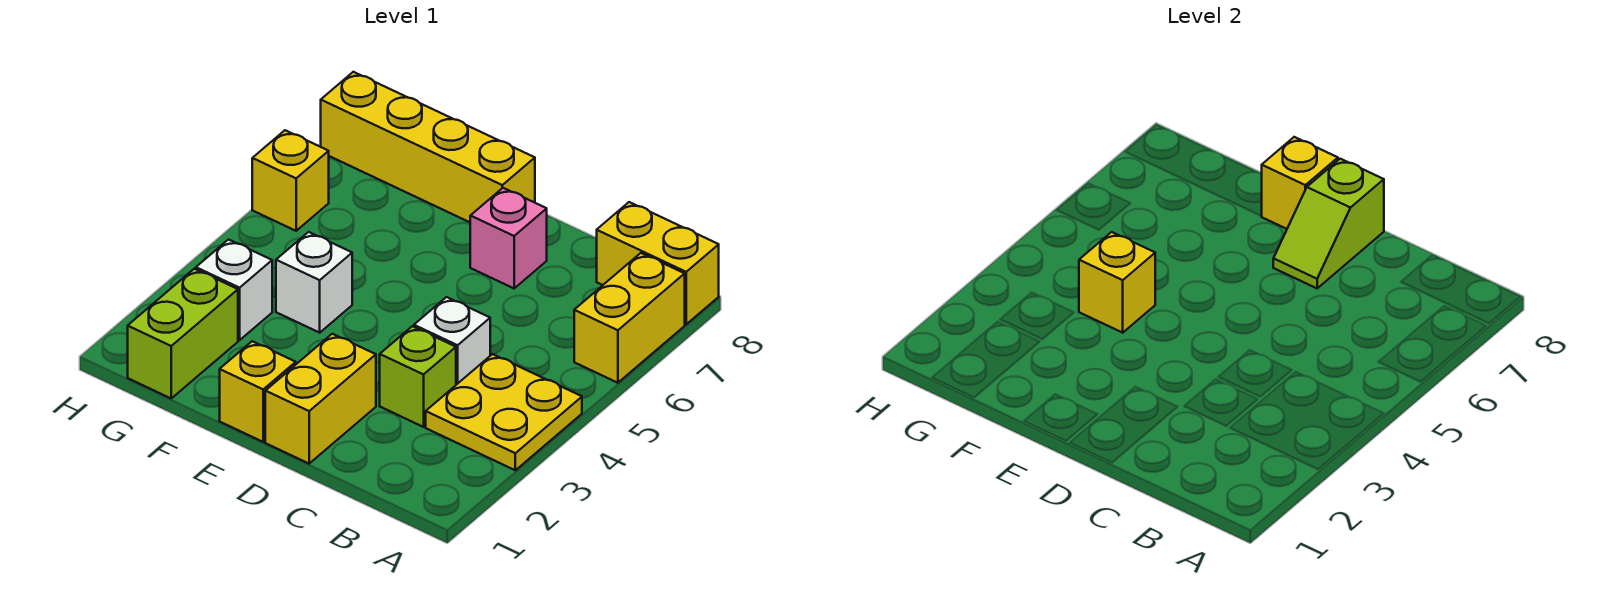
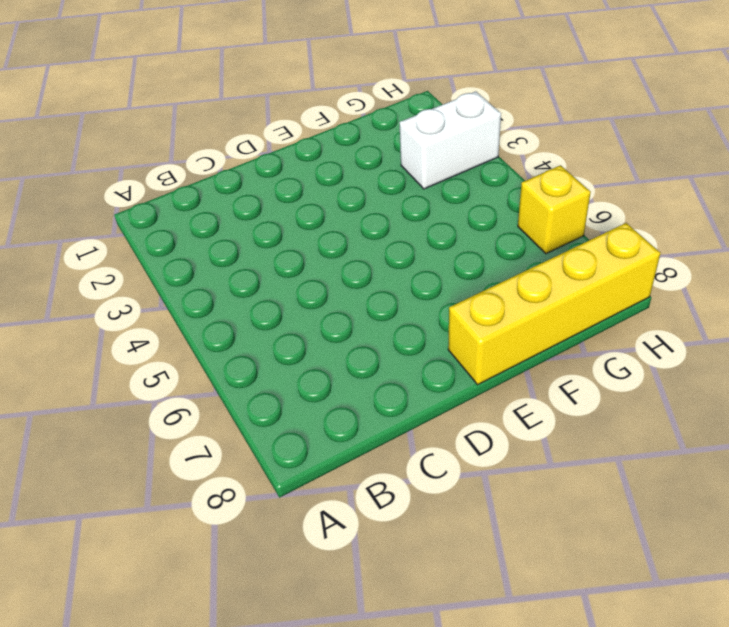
white brick G3:H3 level 1 -> white brick G3 level 1
none -> yellow plate A3:B4 level 1
none -> yellow brick A6:A7 level 1
none -> yellow brick A8:B8 level 1

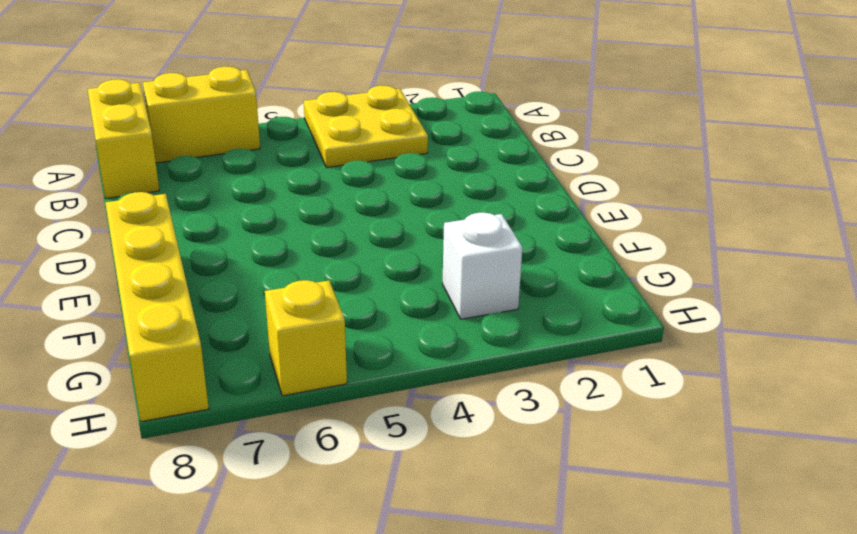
none -> lime brick C3 level 1
none -> white brick C4 level 1
none -> yellow brick D1:D2 level 1

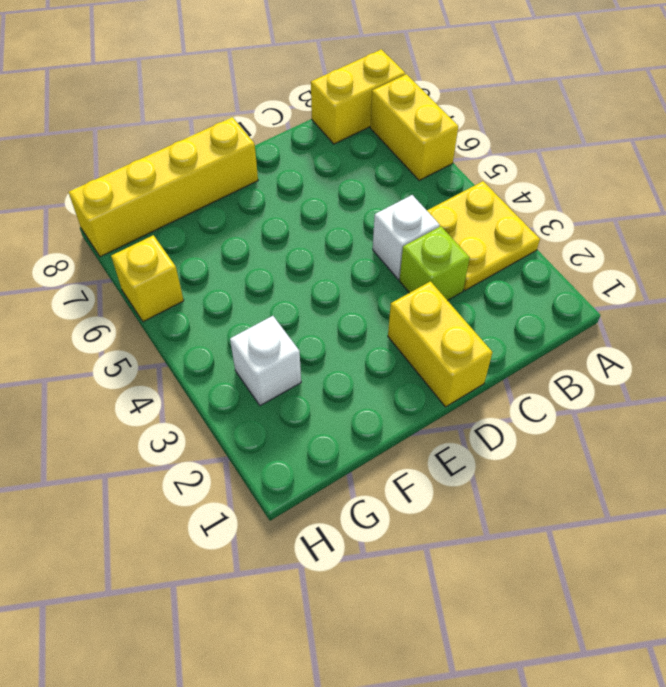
none -> pink brick D7 level 1
none -> yellow brick E1 level 1
none -> white brick F4 level 1

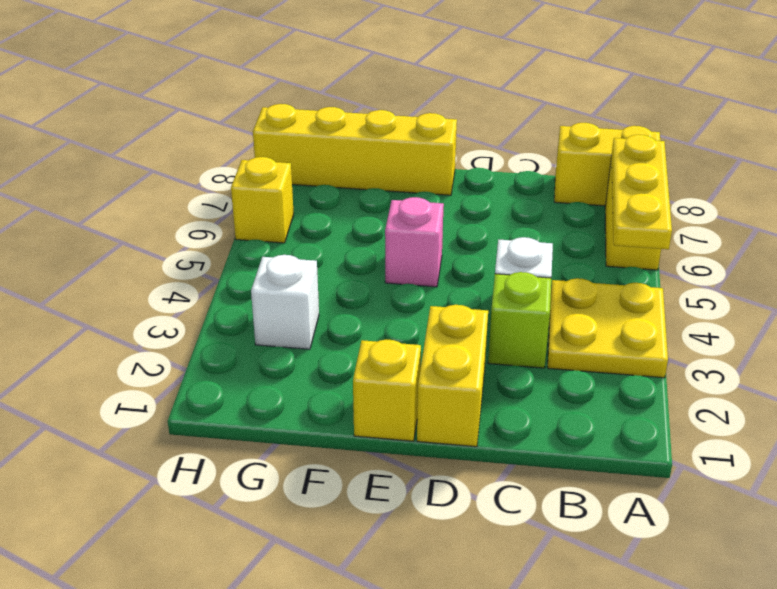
yellow plate A5:A7 level 2 -> none
pink brick E5 level 1 -> pink brick D7 level 1
none -> white brick F4 level 1
none -> lime brick G1:G2 level 1
none -> lime slope D7:D8 level 2 top 8

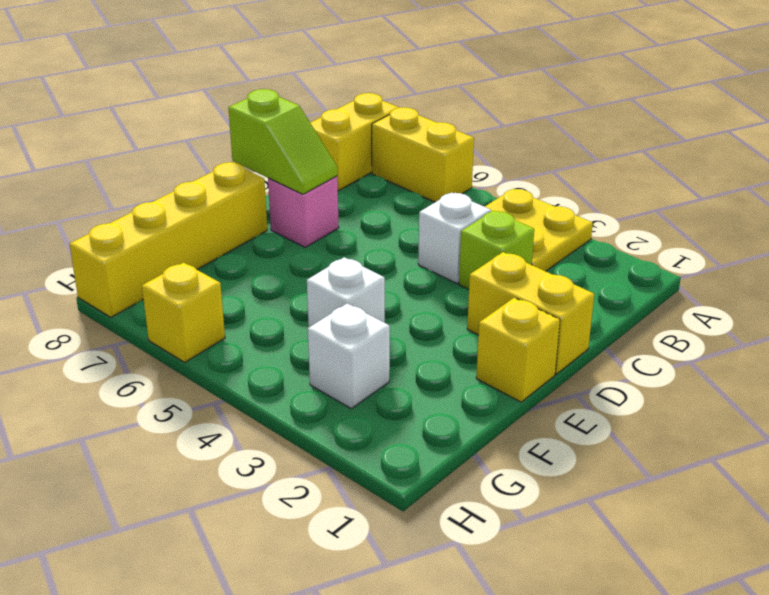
none -> lime brick G1:G2 level 1
none -> yellow brick E8 level 2
none -> yellow brick F4 level 2

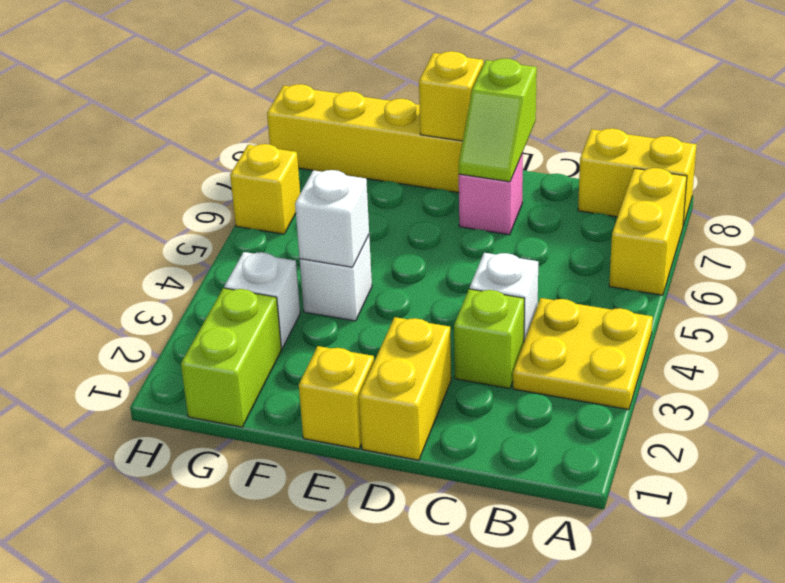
white brick F4 level 2 -> yellow brick F4 level 2

